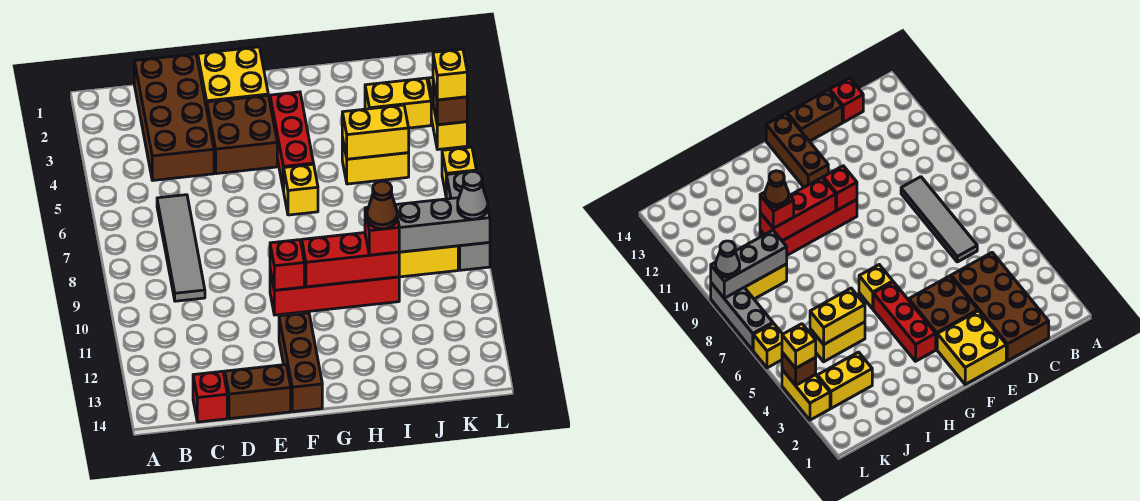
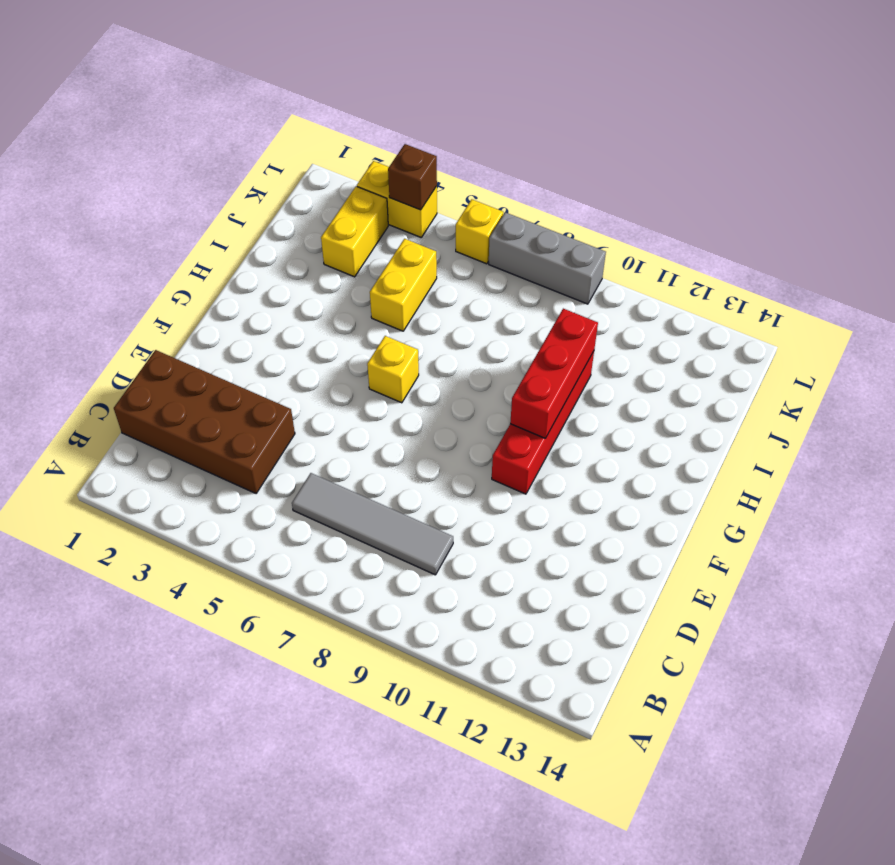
none -> red brick C14 level 1
none -> brown brick D14:E14 level 1
none -> yellow brick E1:F2 level 1

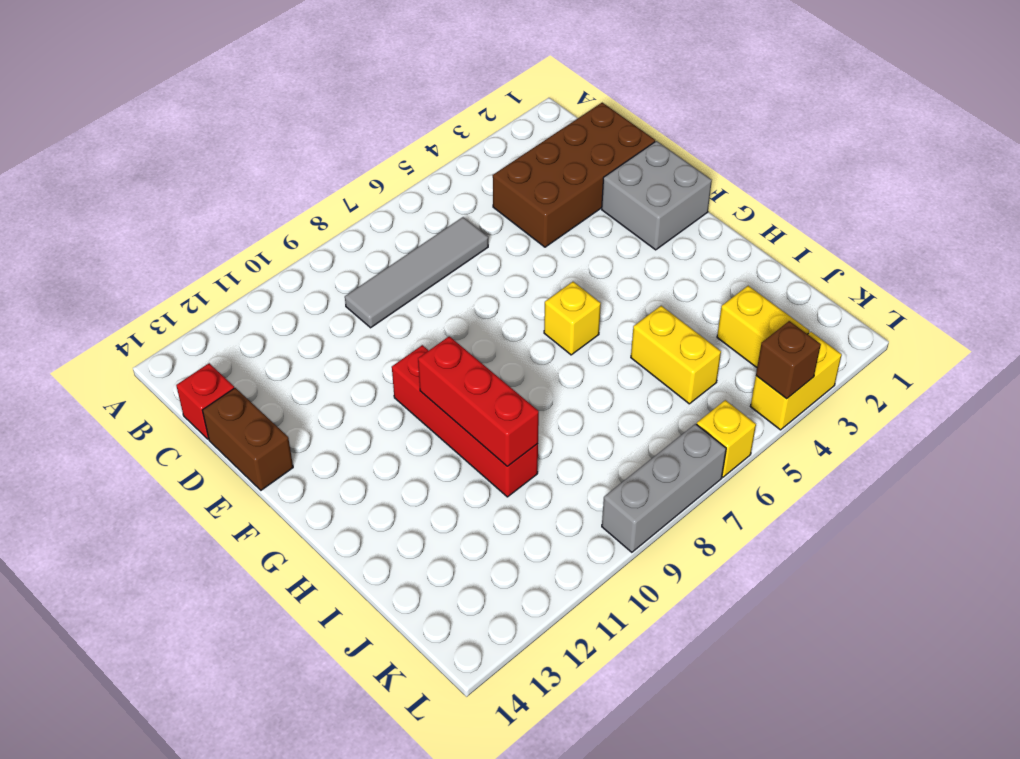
grey brick E1:F2 level 1 -> yellow brick E1:F2 level 1
none -> brown brick E3:F4 level 1
none -> brown brick F12:F14 level 1
none -> red brick G3:G5 level 1

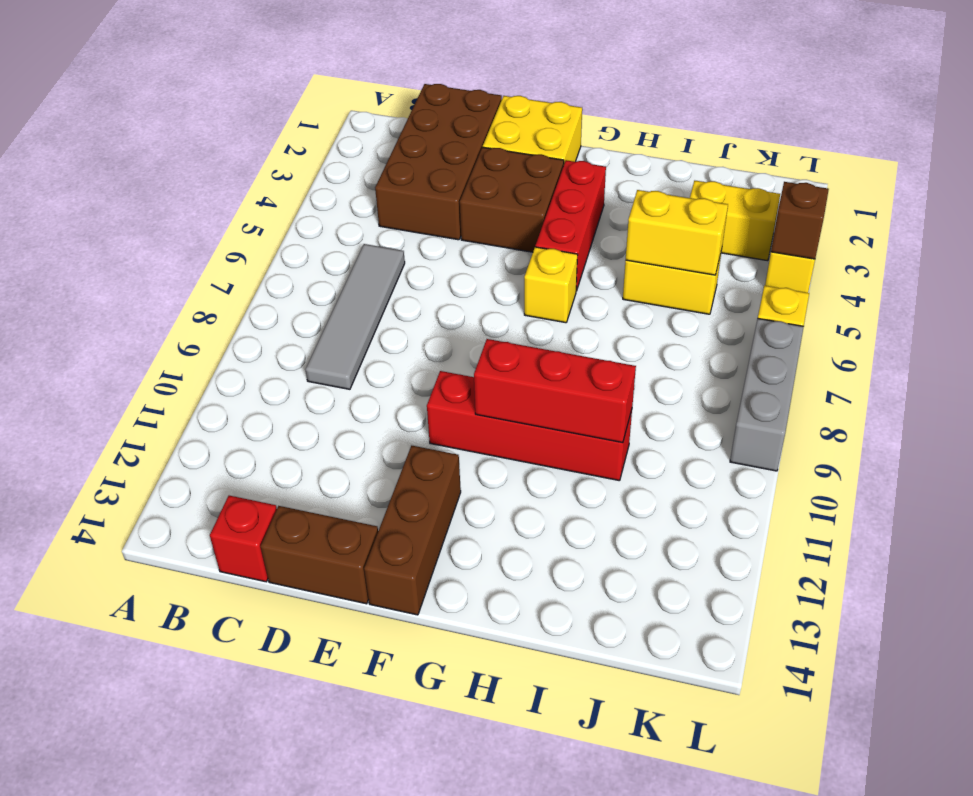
none -> yellow brick J9:K9 level 1
none -> red brick F10 level 2
none -> grey brick J9:L9 level 2

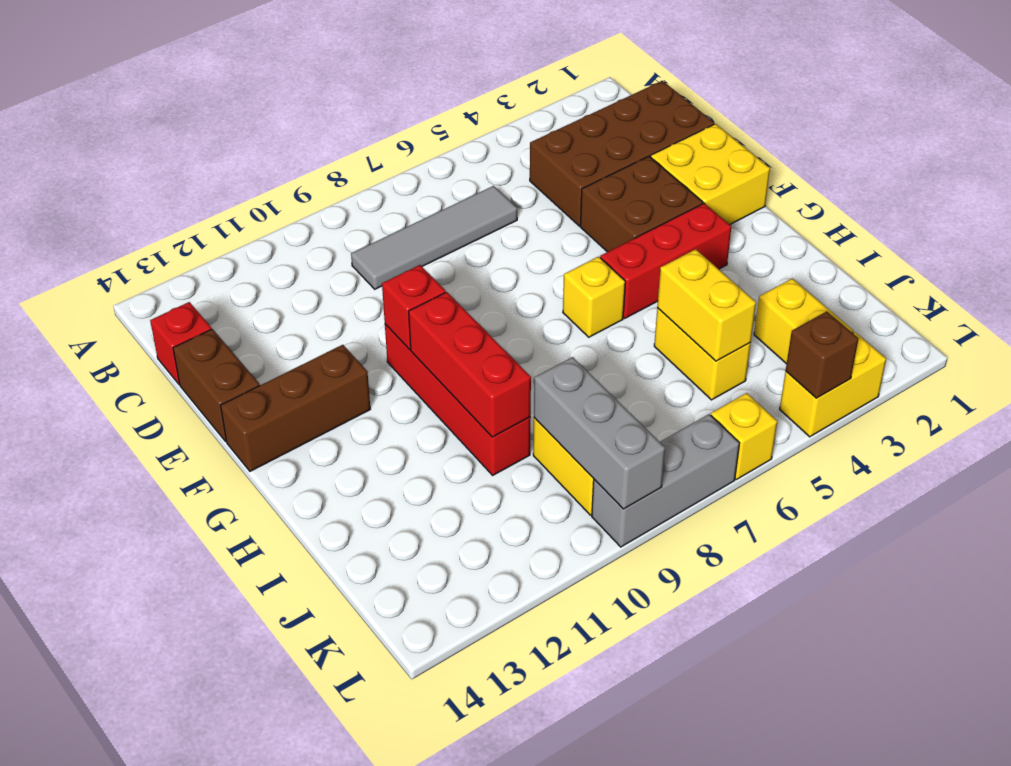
none -> red brick I10 level 3
none -> yellow brick L4 level 3
none -> grey cone L9 level 3

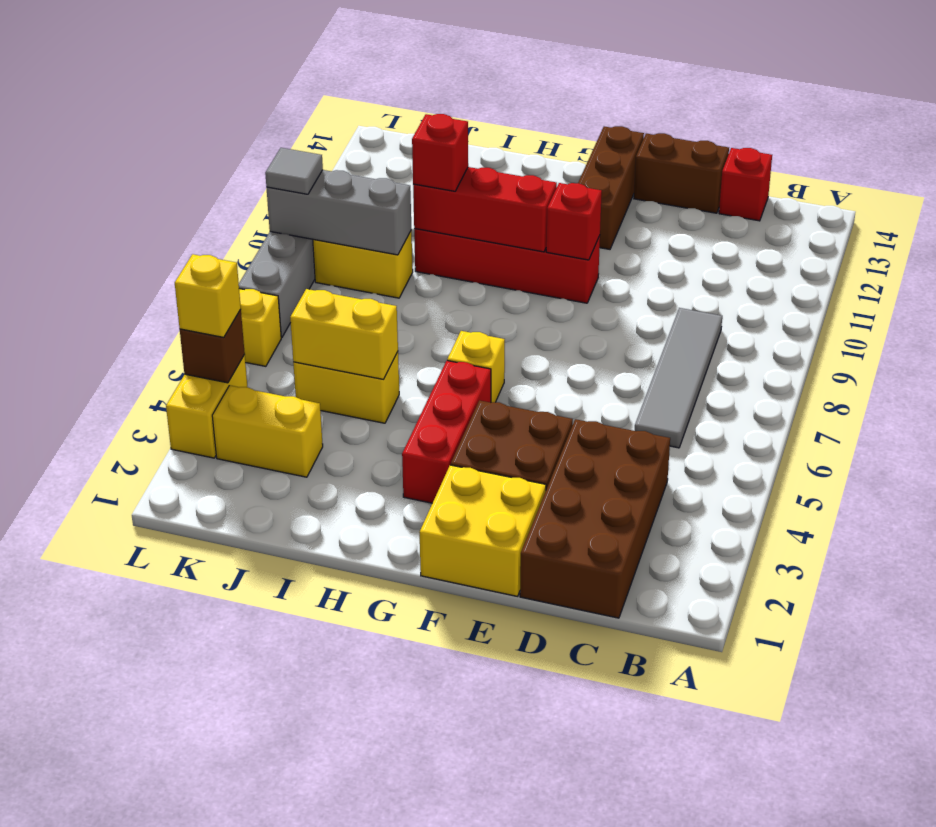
grey tile L9 level 3 -> grey cone L9 level 3
none -> brown cone I10 level 4

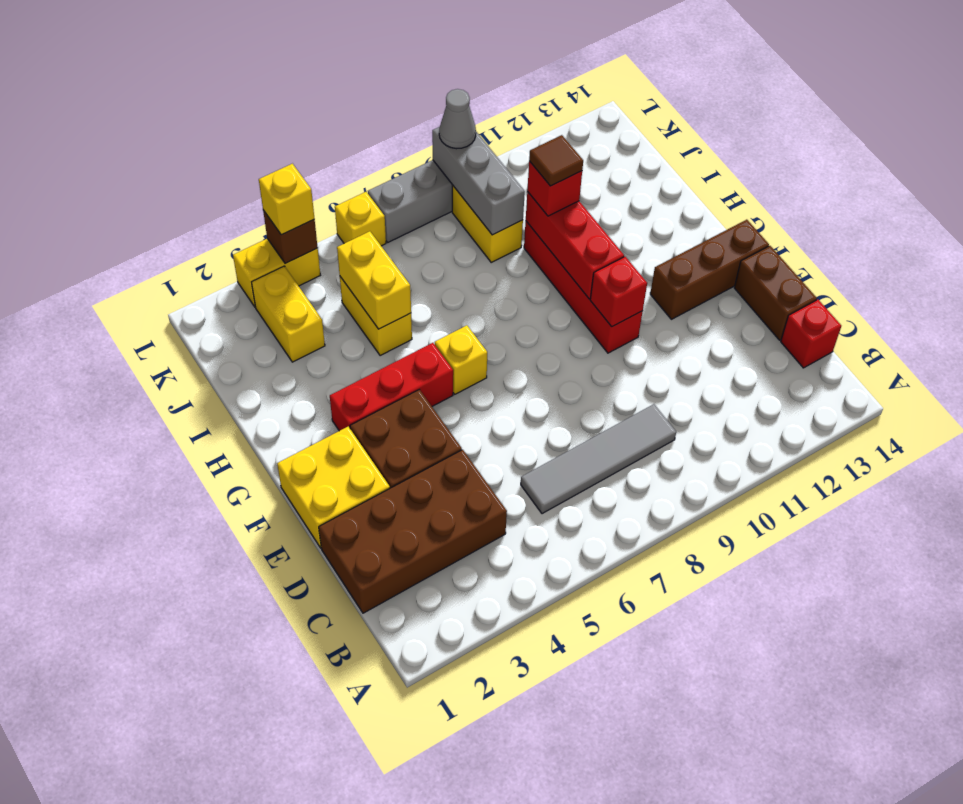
brown tile I10 level 4 -> brown cone I10 level 4

